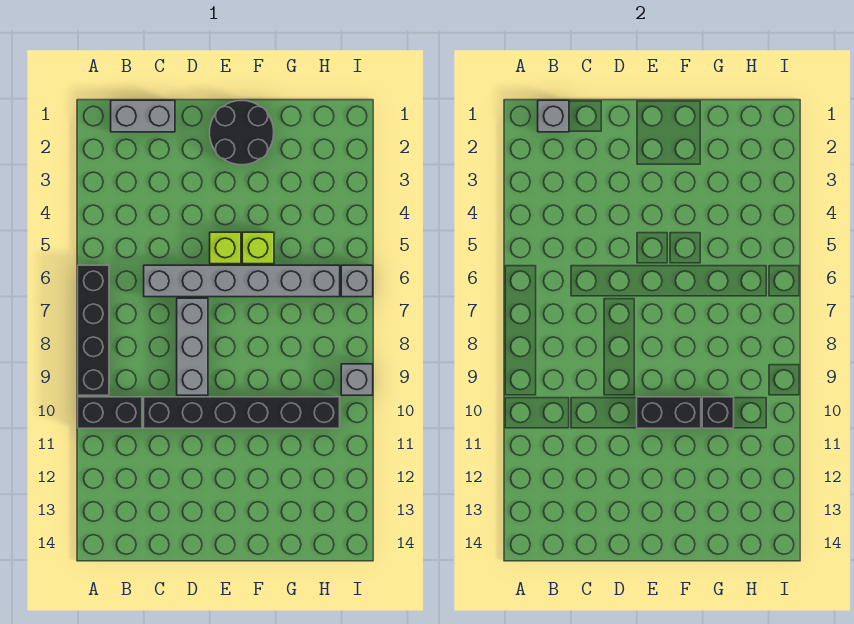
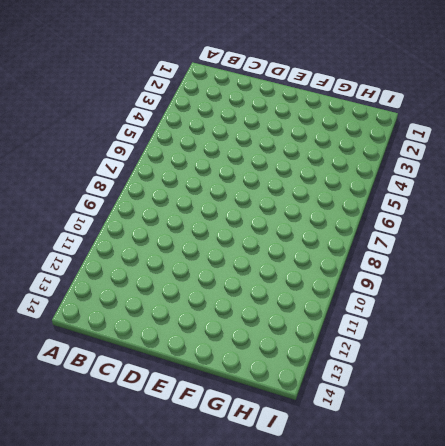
none -> black brick A6:A9 level 1
none -> black brick A10:B10 level 1
none -> grey brick B1:C1 level 1

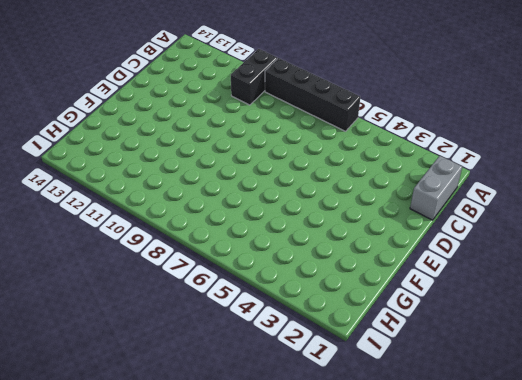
none -> grey brick C6:H6 level 1
none -> black brick C10:H10 level 1
none -> grey brick D7:D9 level 1

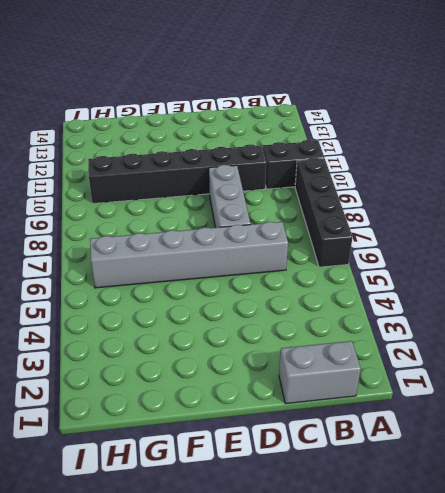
none -> black round brick E1:F2 level 1
none -> lime brick E5 level 1
none -> lime brick F5 level 1

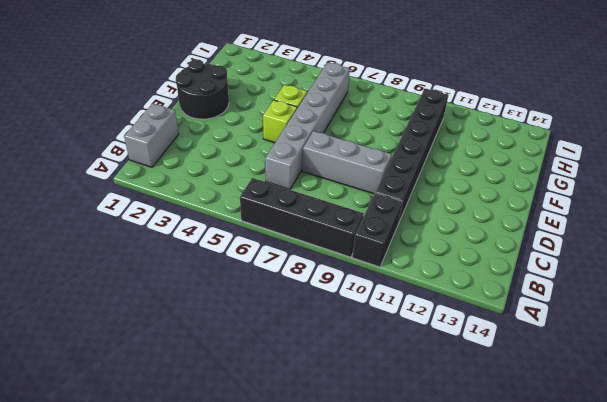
none -> grey brick I6 level 1
none -> grey brick I9 level 1
none -> grey brick B1 level 2

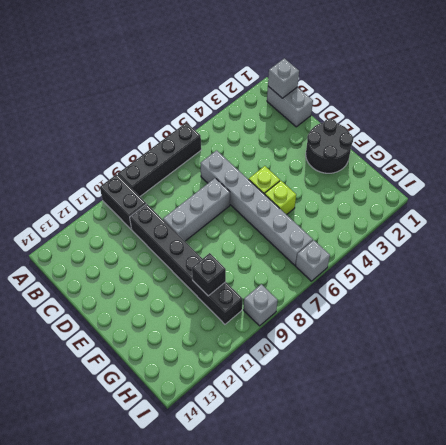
none -> black brick E10:F10 level 2

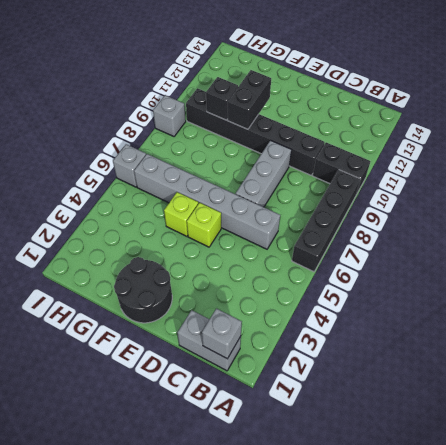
black brick F10:F11 level 2 -> black brick E10:F10 level 2

